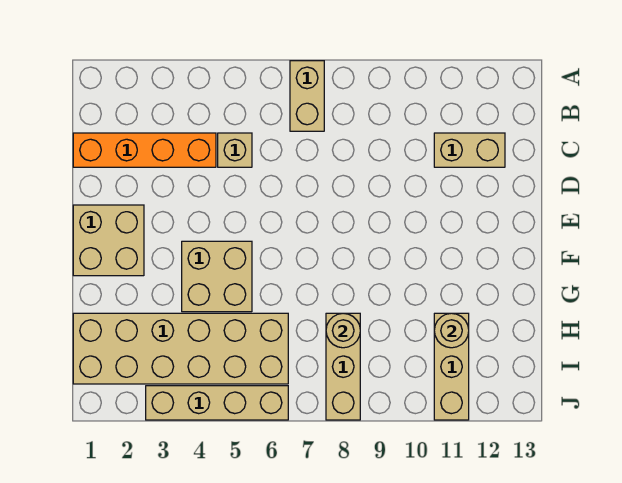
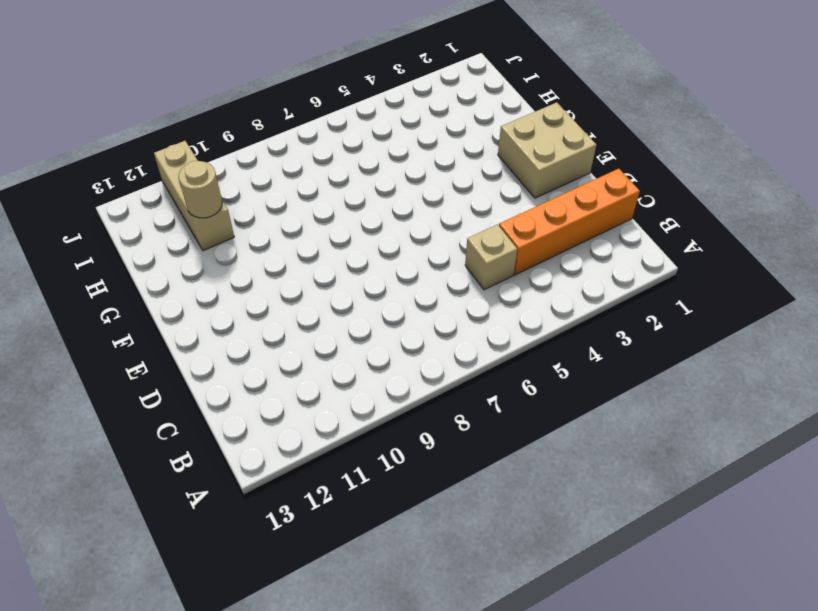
none -> tan brick A7:B7 level 1
none -> tan brick C11:C12 level 1
none -> tan brick F4:G5 level 1

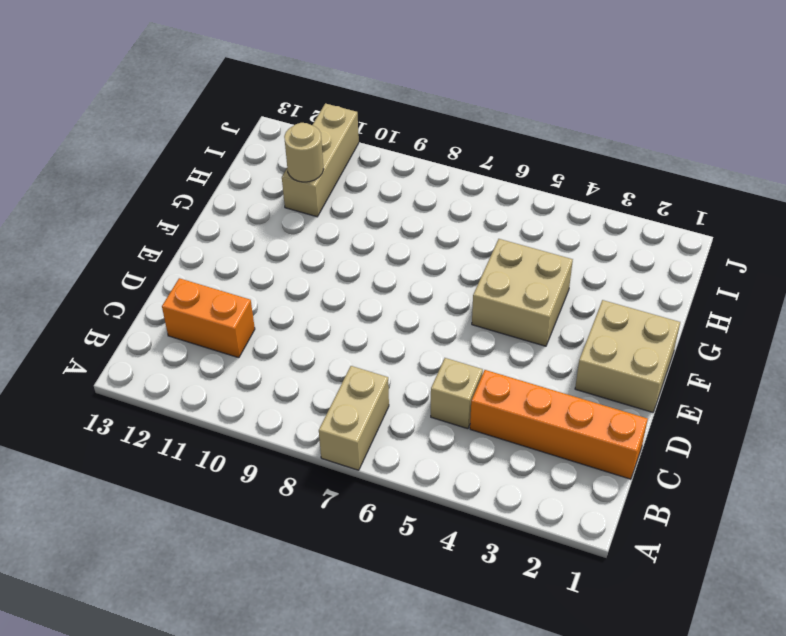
orange brick C11:C12 level 1 -> tan brick C11:C12 level 1
none -> tan brick H1:I6 level 1
none -> tan brick H8:J8 level 1
none -> tan brick J3:J6 level 1

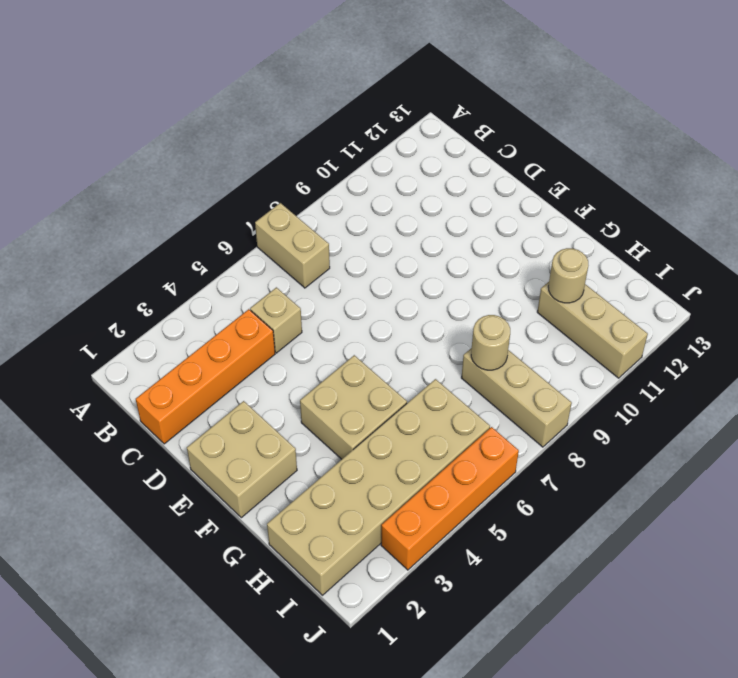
orange brick J3:J6 level 1 -> tan brick J3:J6 level 1
none -> tan brick C11:C12 level 1

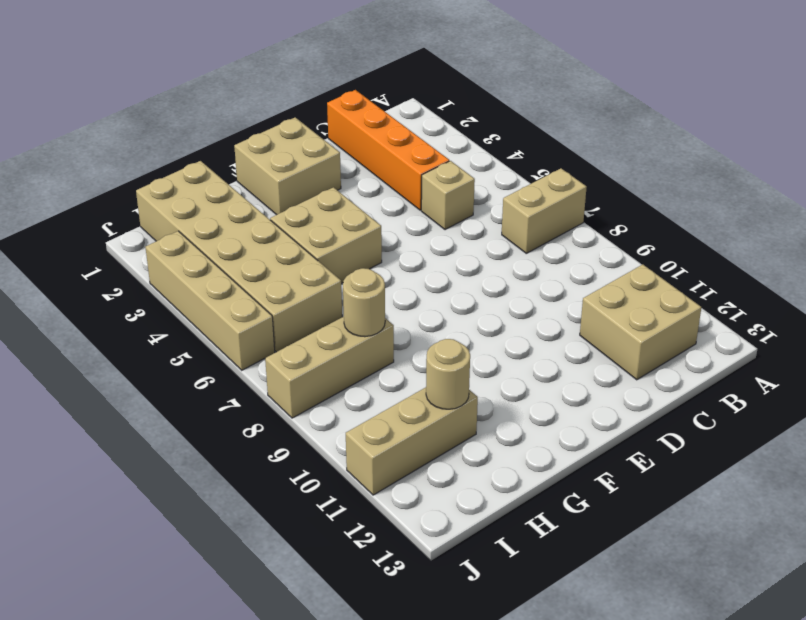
tan brick B11:C12 level 1 -> tan brick C11:C12 level 1

